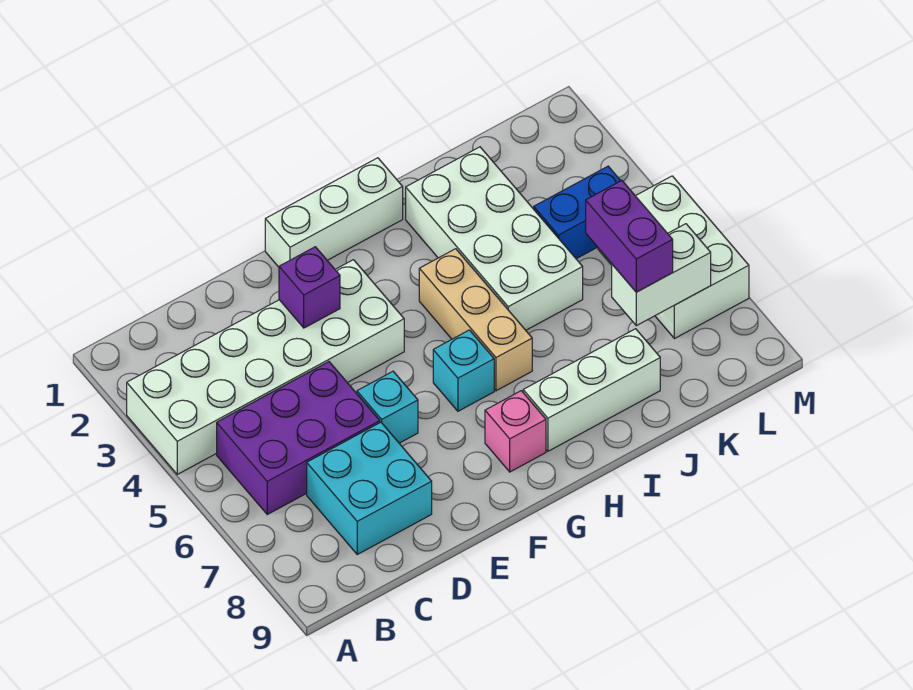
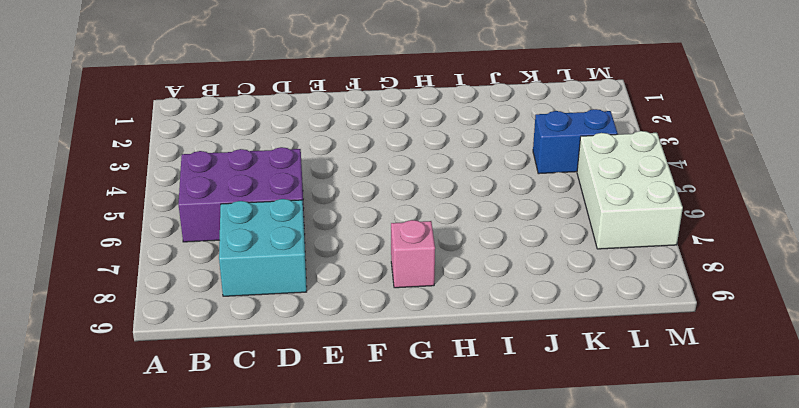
none -> white brick A3:F4 level 1
none -> cyan brick E6 level 1
none -> white brick F1:H1 level 1

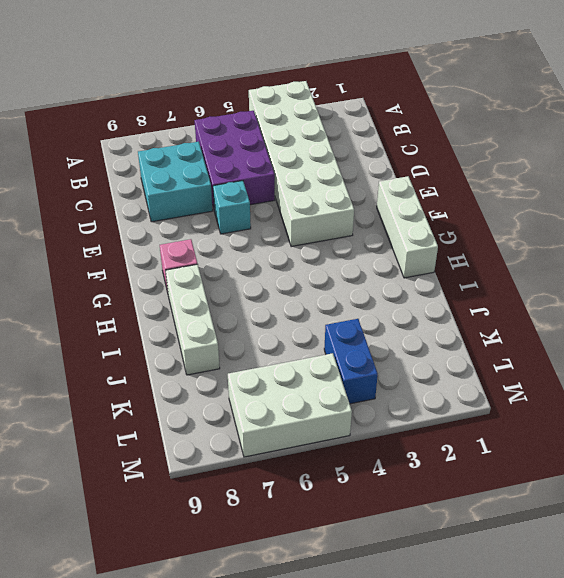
none -> cyan brick G6 level 1
none -> tan brick H4:H6 level 1
none -> white brick I2:J5 level 1

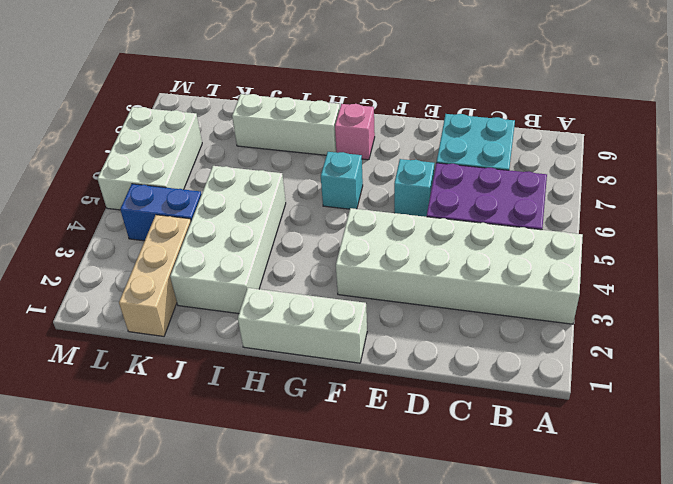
tan brick K1:K3 level 1 -> tan brick H4:H6 level 1
none -> purple brick E3 level 2
none -> white brick K7:L7 level 2
none -> purple brick K6:K7 level 3

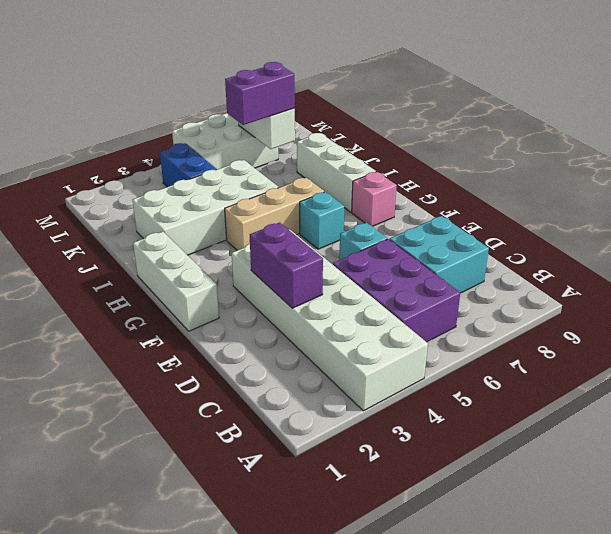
purple brick D3:E3 level 2 -> purple brick E3 level 2

